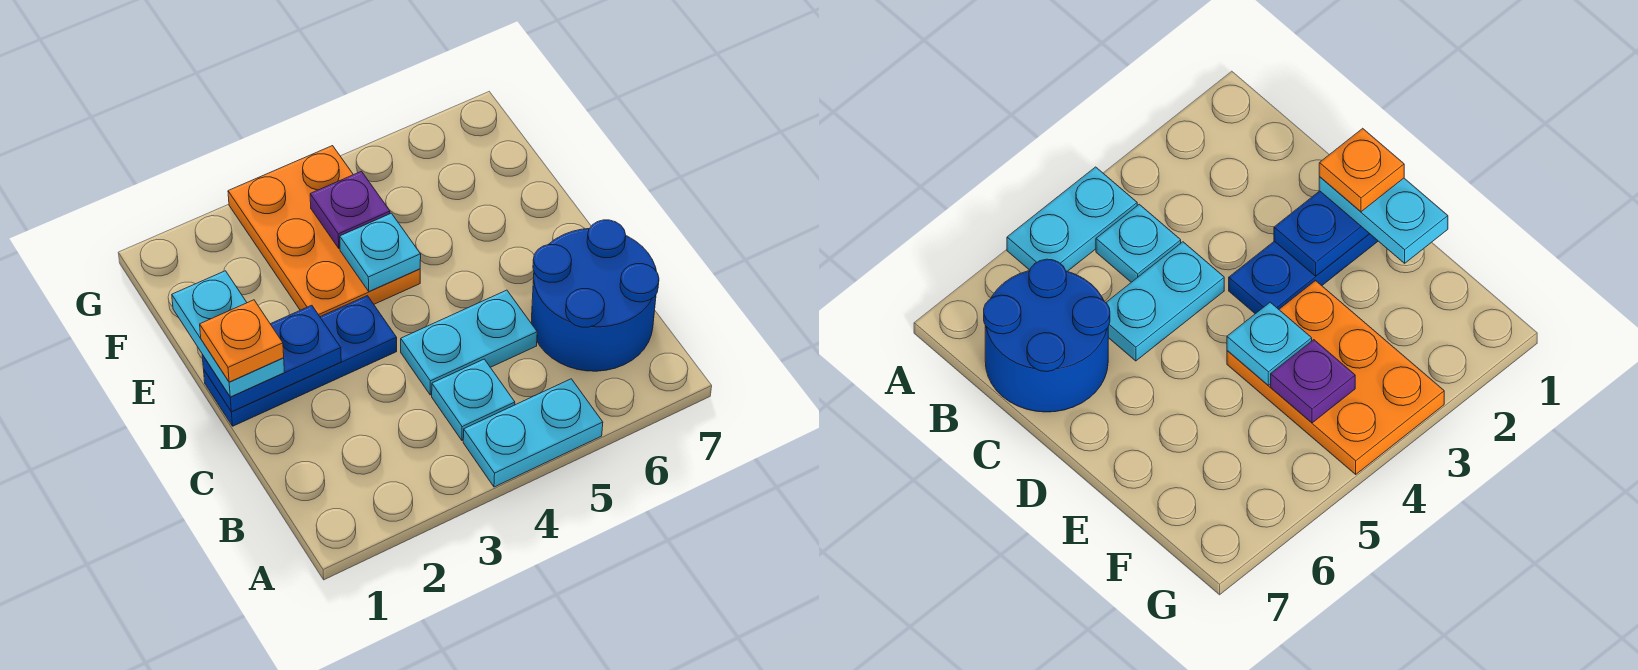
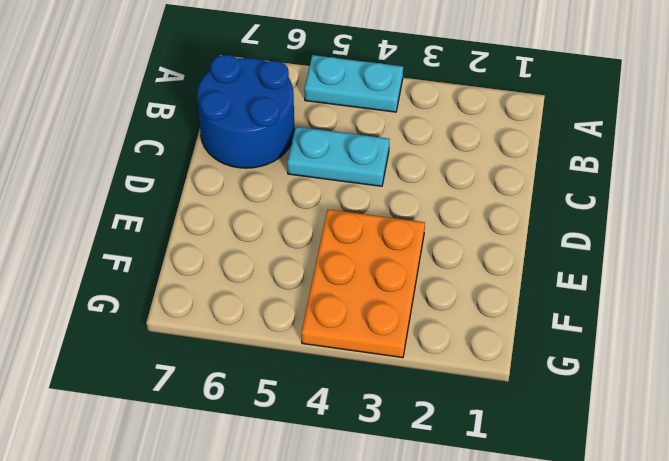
none -> cyan plate B4 level 1
none -> blue plate D1:D3 level 1

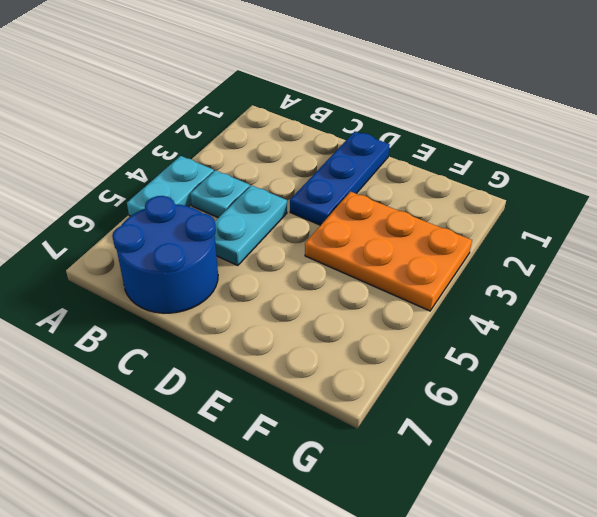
none -> blue plate D1:D2 level 2
none -> cyan plate E4 level 2

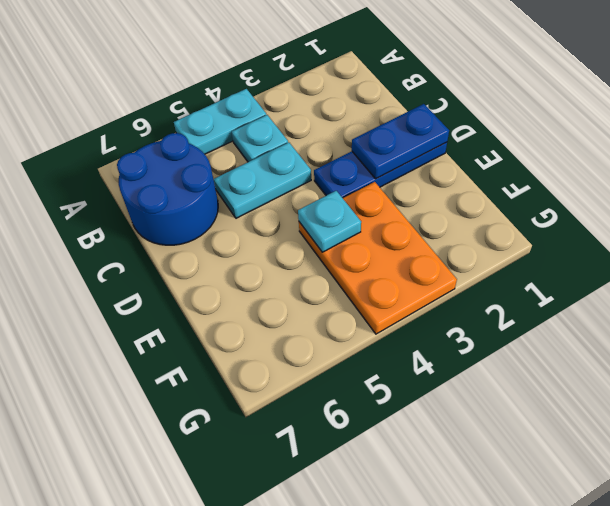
none -> purple plate F4 level 2
none -> cyan plate D1:E1 level 3

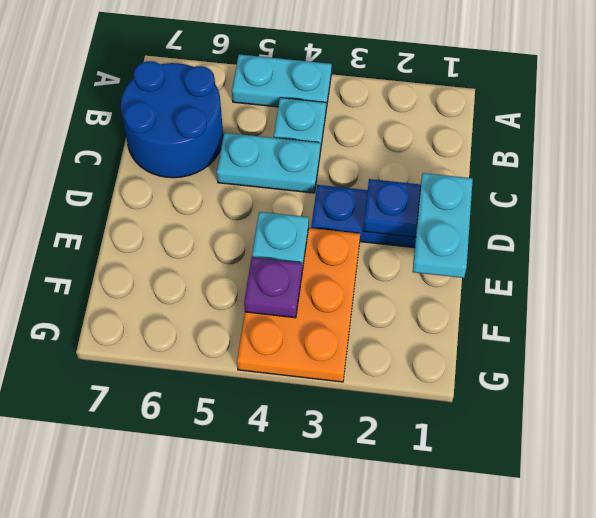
none -> orange plate D1 level 4

